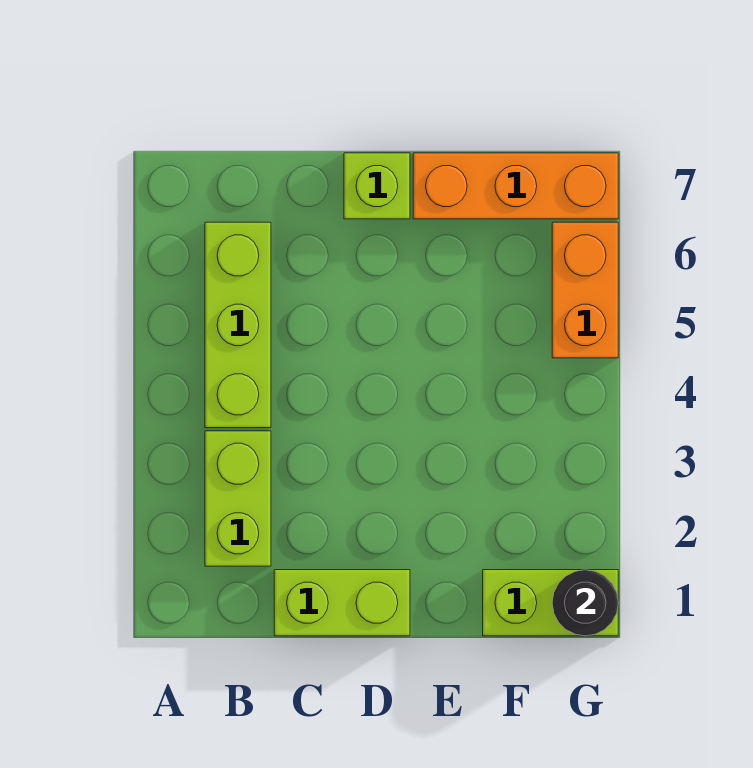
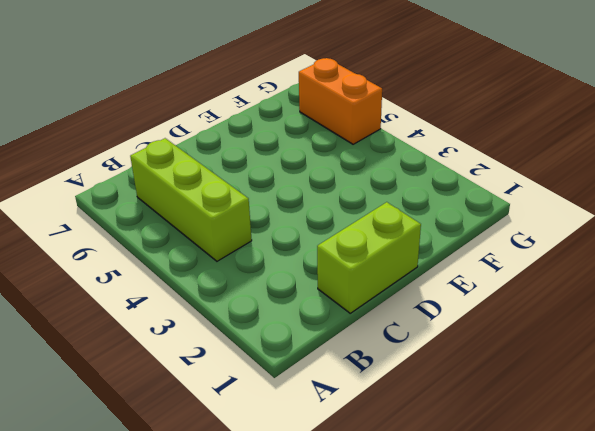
none -> lime brick B2:B3 level 1
none -> lime brick D7 level 1

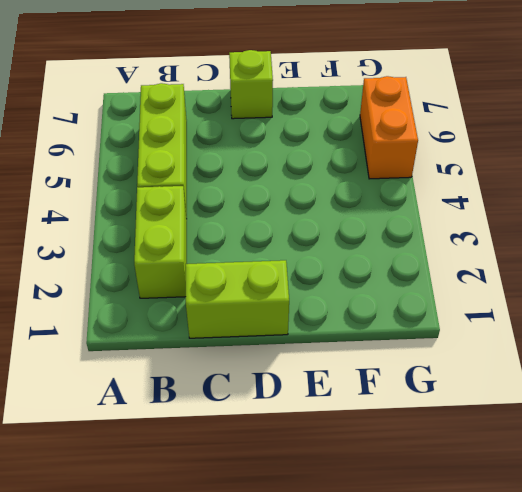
none -> orange brick E7:G7 level 1
none -> lime brick F1:G1 level 1

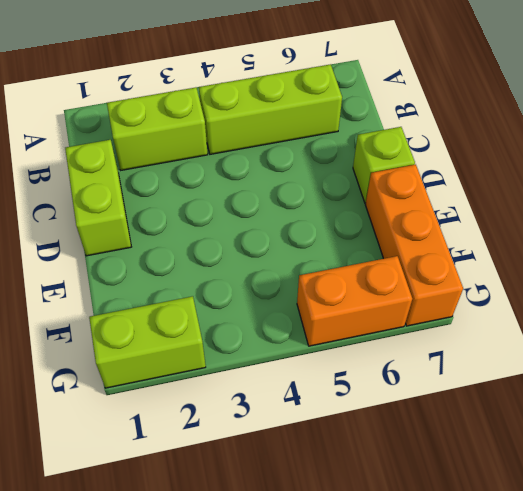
lime brick G1:G2 level 1 -> lime brick F1:G1 level 1
none -> black round brick G1 level 2

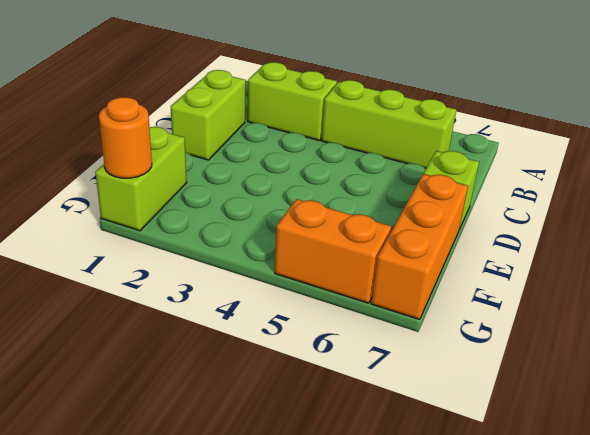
orange round brick G1 level 2 -> black round brick G1 level 2

